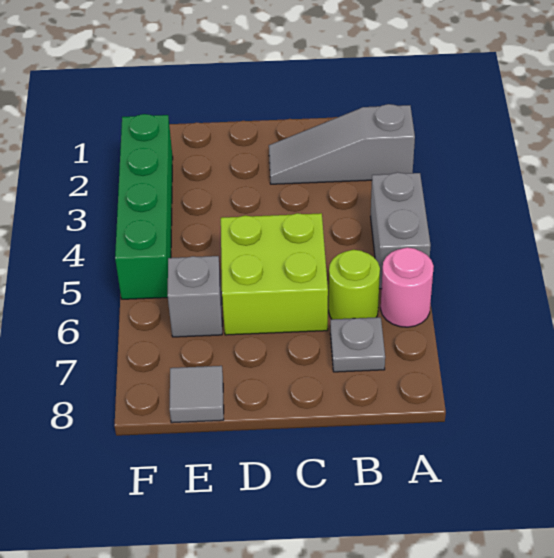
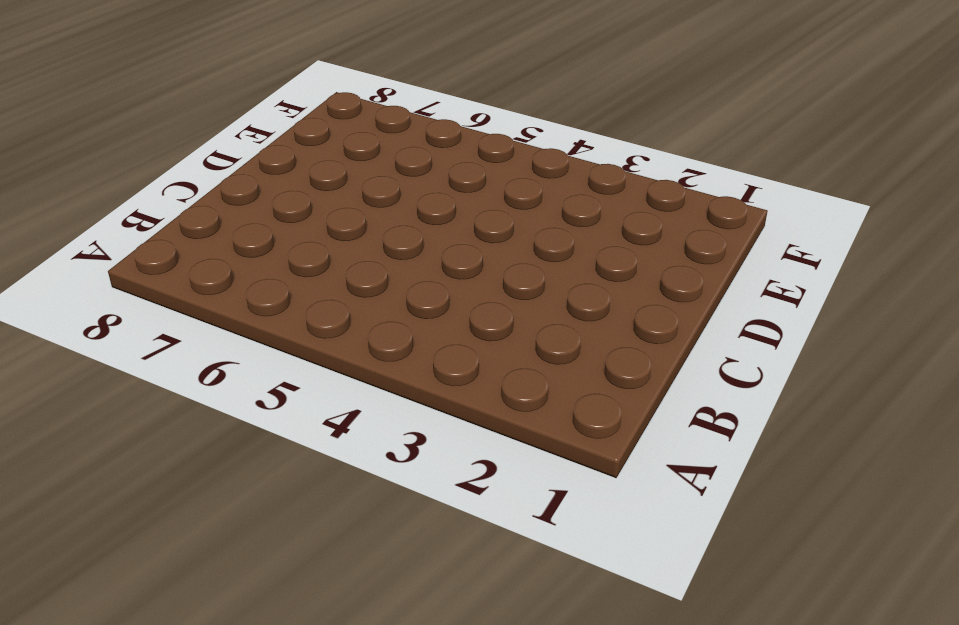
none -> grey slope A2:C2 level 1 top A
none -> grey brick A4:A5 level 1

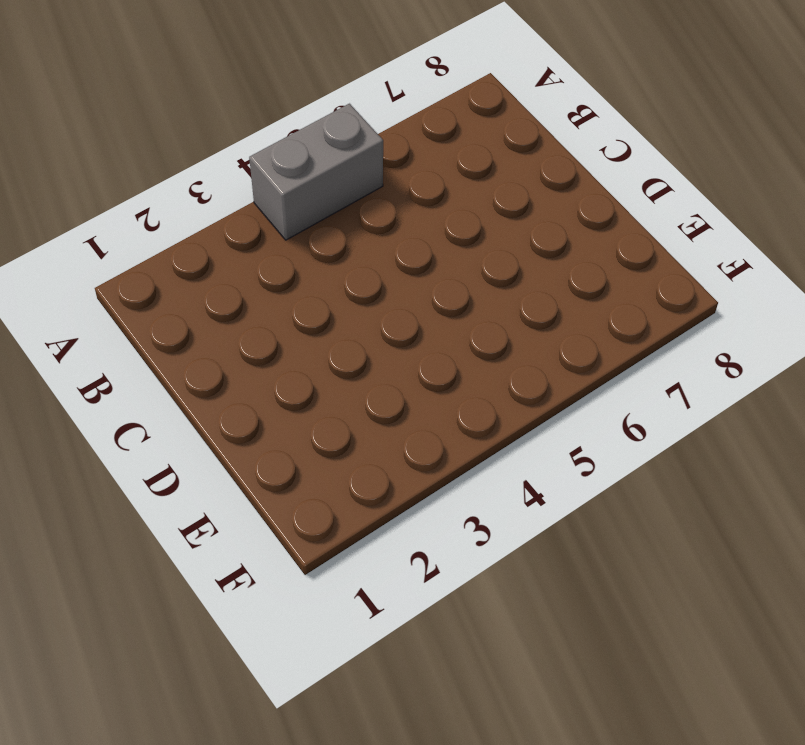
none -> grey slope A2:C2 level 1 top A
none -> pink round brick A6 level 1

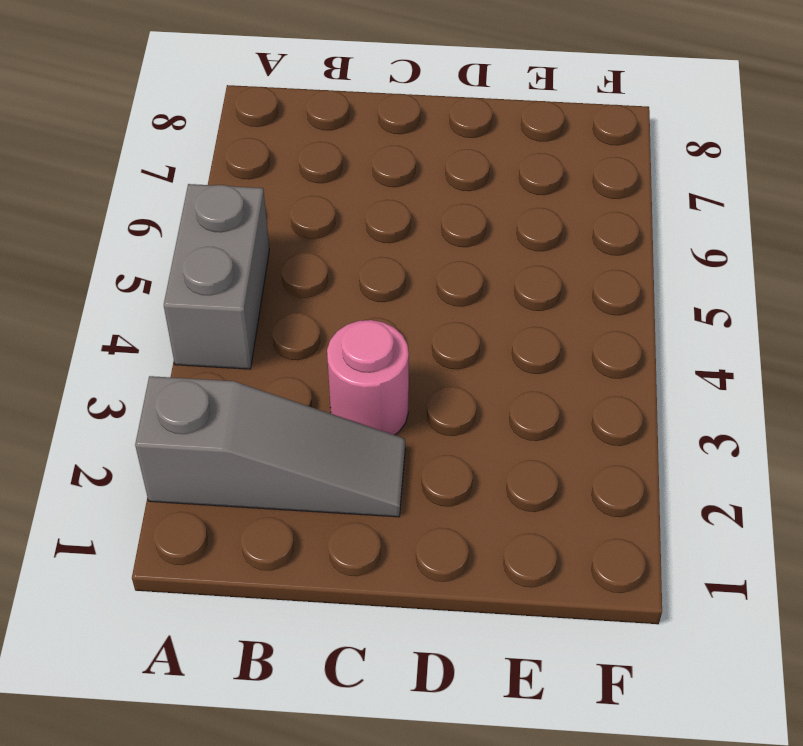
pink round brick C3 level 1 -> pink round brick A6 level 1
none -> lime round brick B6 level 1
none -> grey plate B7 level 1

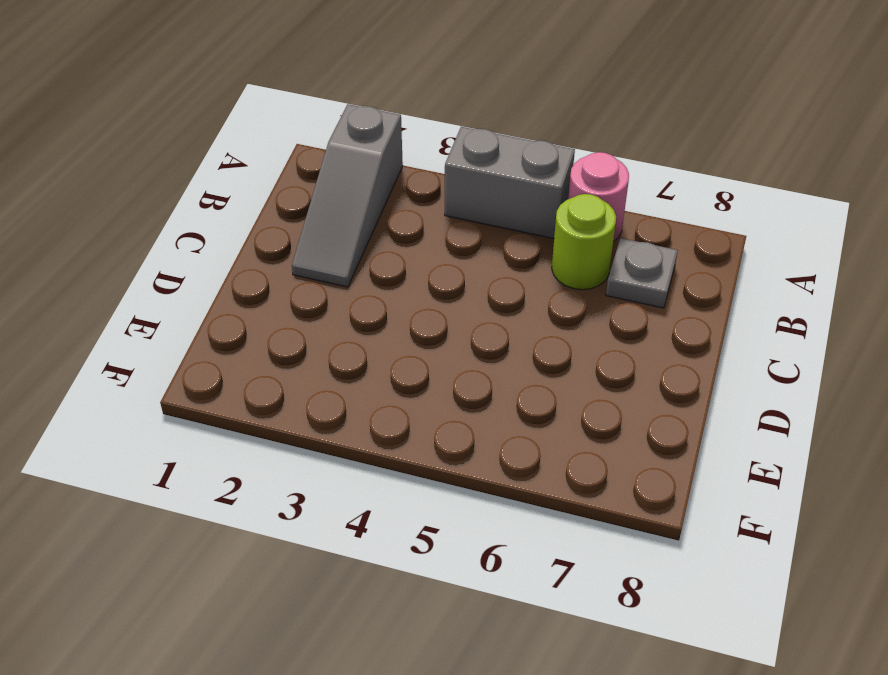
none -> lime brick C5:D6 level 1
none -> grey brick E6 level 1

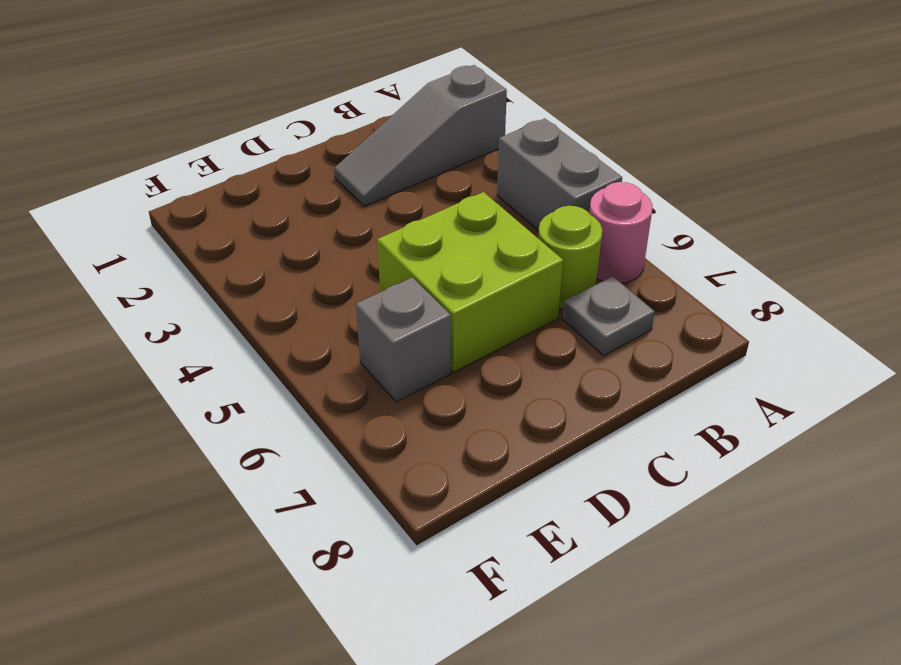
none -> grey tile E8 level 1
none -> green brick F2:F5 level 1

